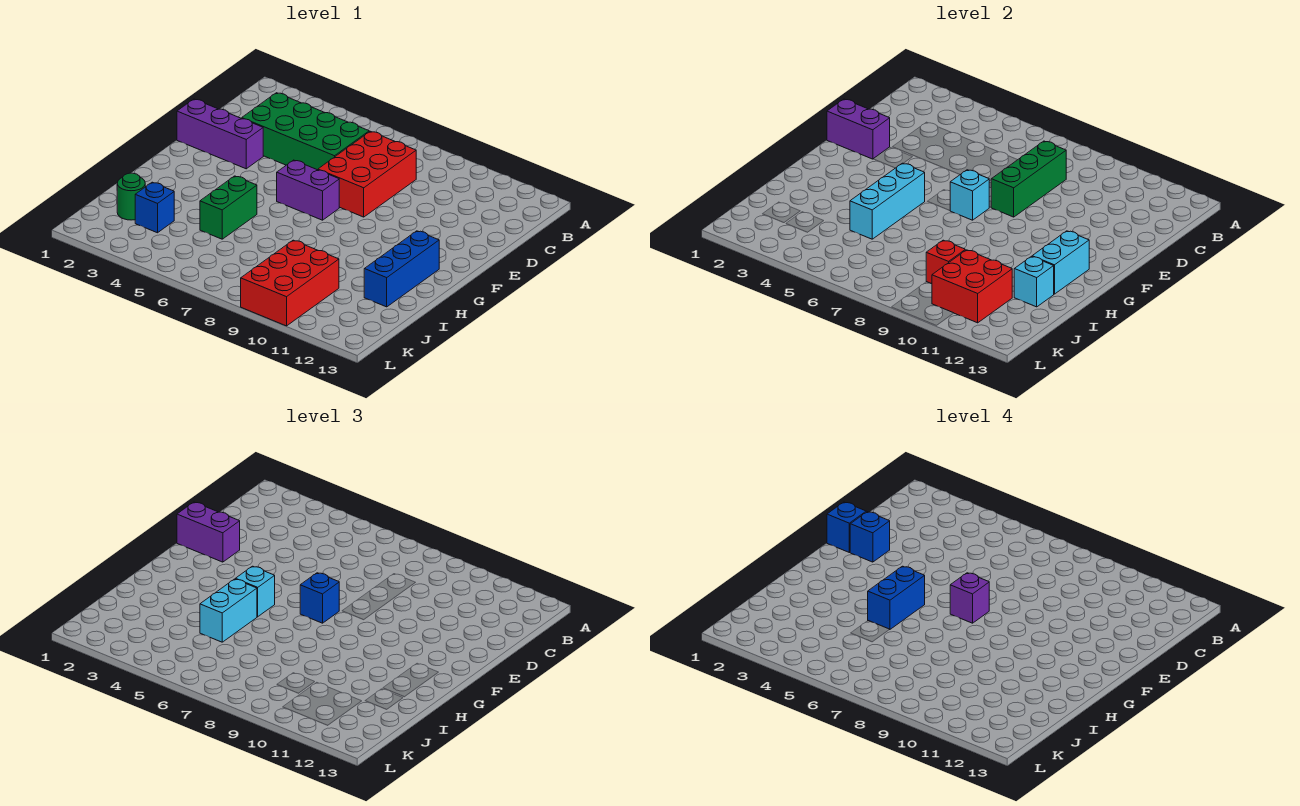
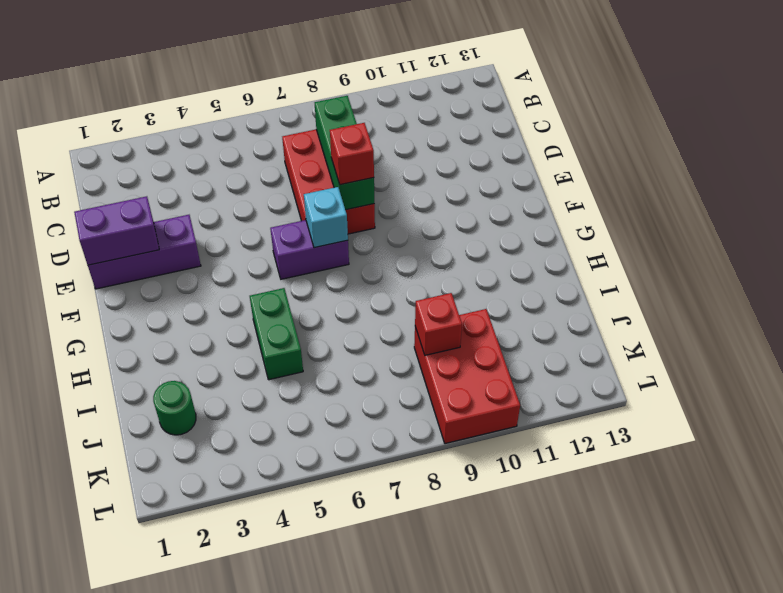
red brick E8 level 3 -> none
none -> green brick C3:D6 level 1
none -> blue brick G12:I12 level 1
none -> blue brick J3 level 1

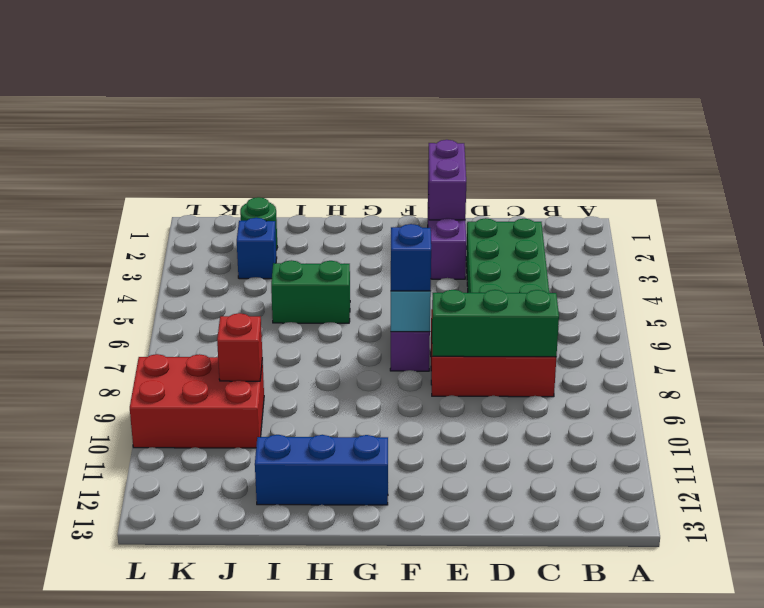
none -> cyan brick G5:I5 level 2
none -> cyan brick G12:H12 level 2
none -> cyan brick I12 level 2

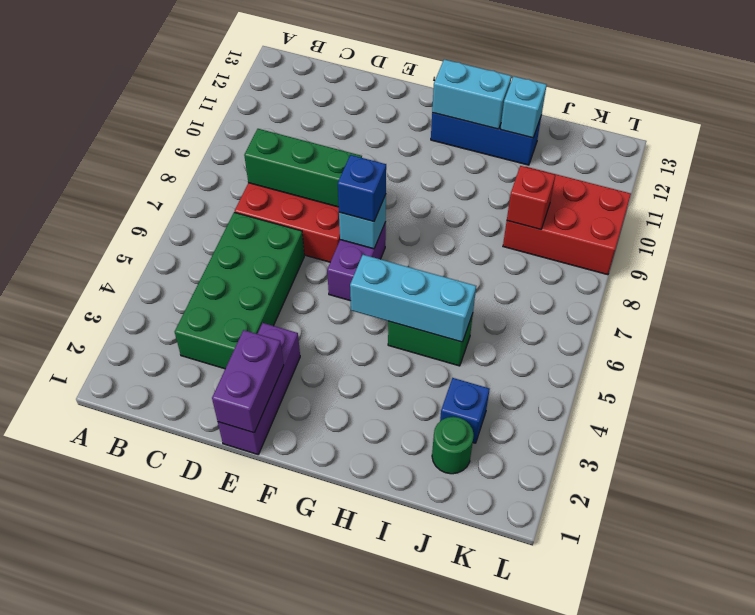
none -> red brick J10:K11 level 2
none -> purple brick E1:E2 level 3
none -> cyan brick G5 level 3

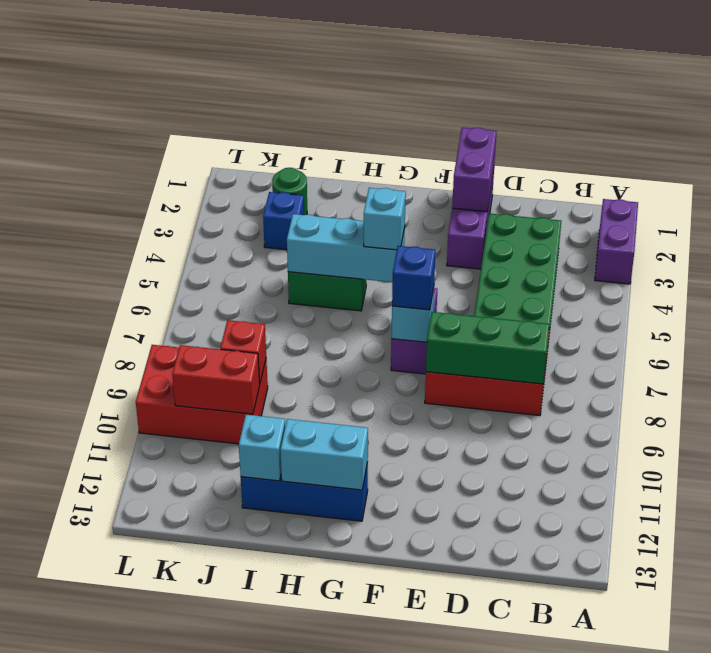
purple brick A2:A3 level 1 -> purple brick E1:E2 level 3
red brick J10:K10 level 2 -> red brick J10:K11 level 2
none -> cyan brick H5:I5 level 3
none -> blue brick E1 level 4
none -> blue brick E2 level 4

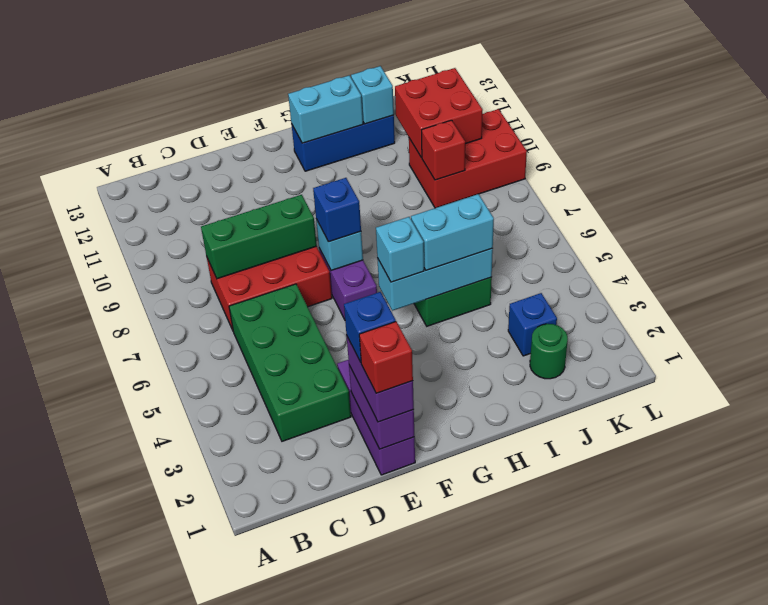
red brick E1 level 4 -> blue brick E1 level 4
none -> purple brick F7 level 4
none -> blue brick G5:H5 level 4

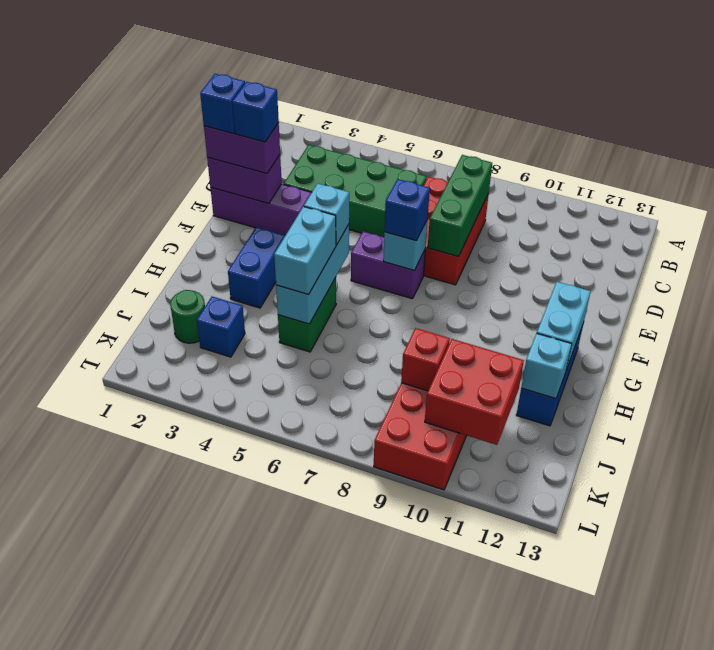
blue brick G3:H3 level 1 -> blue brick G5:H5 level 4
none -> purple brick F7 level 4

